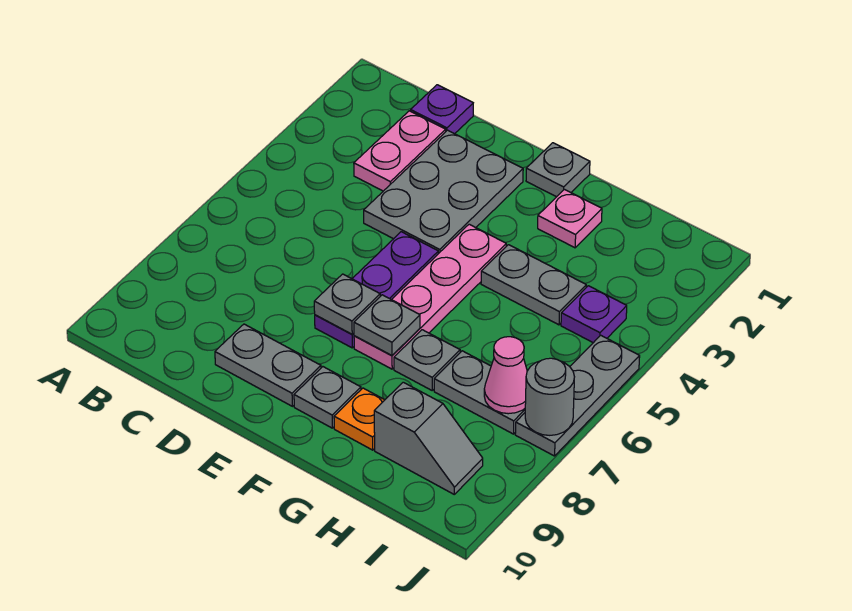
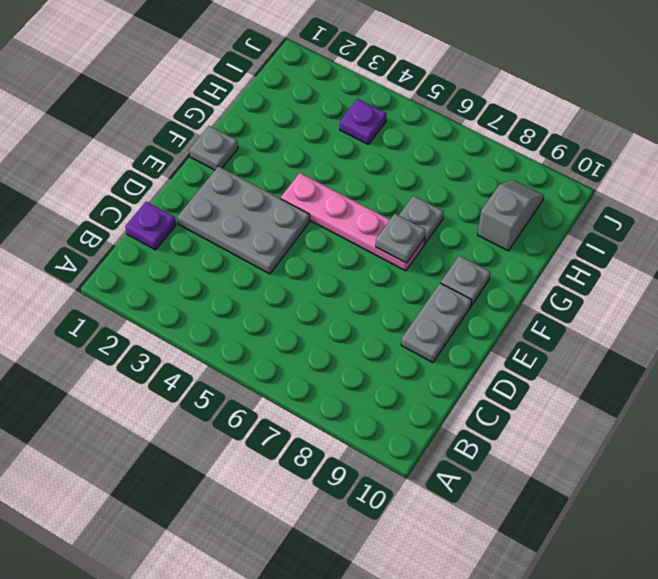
none -> pink plate C2:C3 level 1
none -> purple plate E5:E7 level 1
none -> pink plate G2 level 1

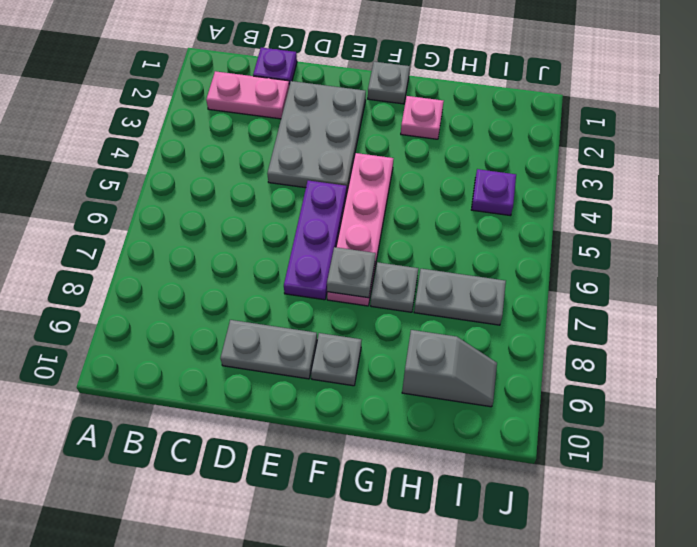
pink plate B2:C2 level 1 -> pink plate C2:C3 level 1
none -> grey plate G4:H4 level 1
none -> orange plate G9 level 1
none -> grey plate J5:J7 level 1

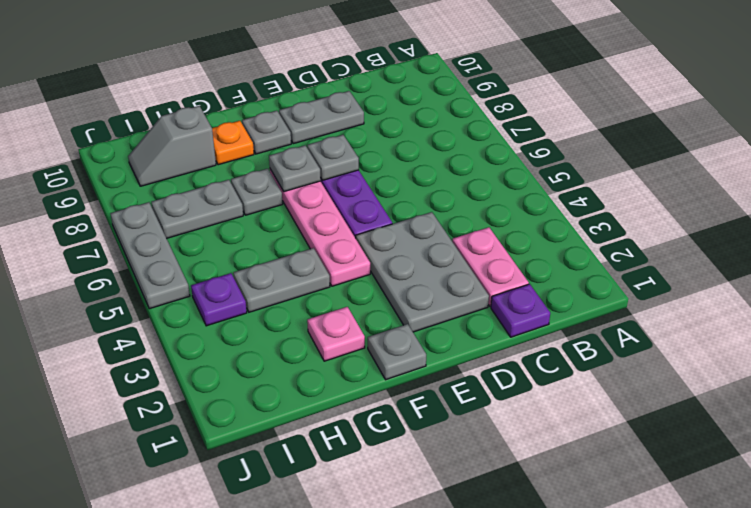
none -> pink cone I7 level 2
none -> grey round brick J7 level 2

